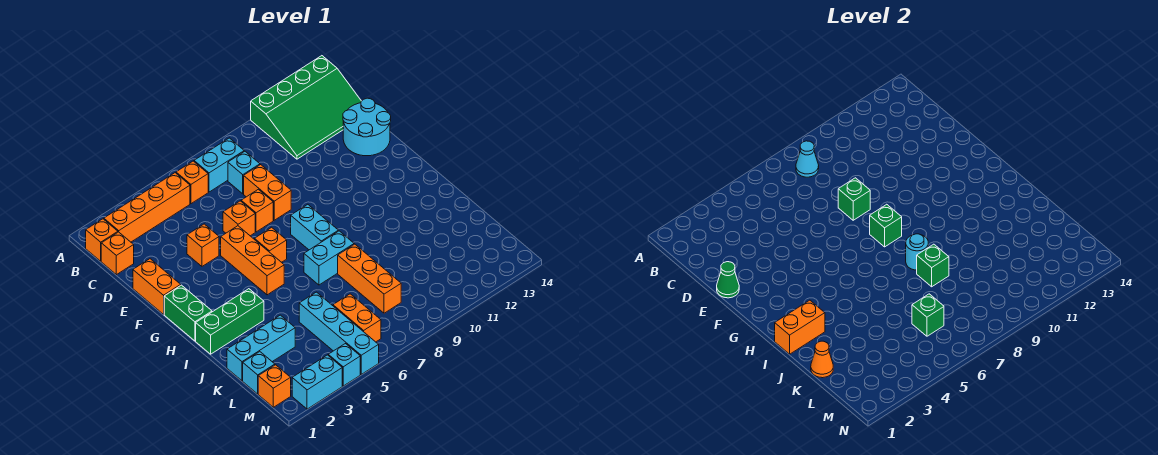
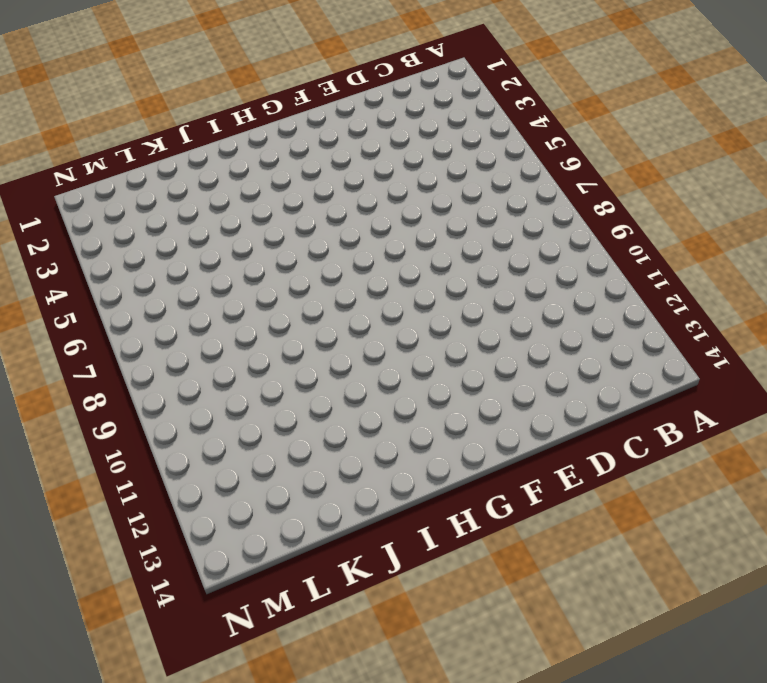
none -> green slope A11:C14 level 1 top A
none -> orange brick B1 level 1
none -> orange brick B2:B5 level 1
none -> orange brick B6 level 1

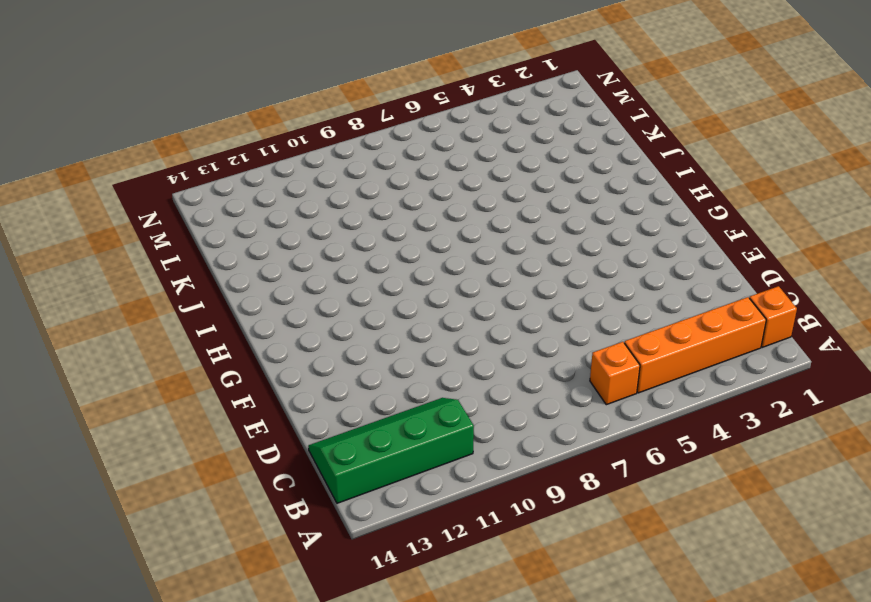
green slope B11:C14 level 1 top B -> green slope A11:C14 level 1 top A
none -> cyan brick B7:B8 level 1
none -> orange brick C1 level 1
none -> cyan brick C8 level 1
none -> orange brick D8:E8 level 1

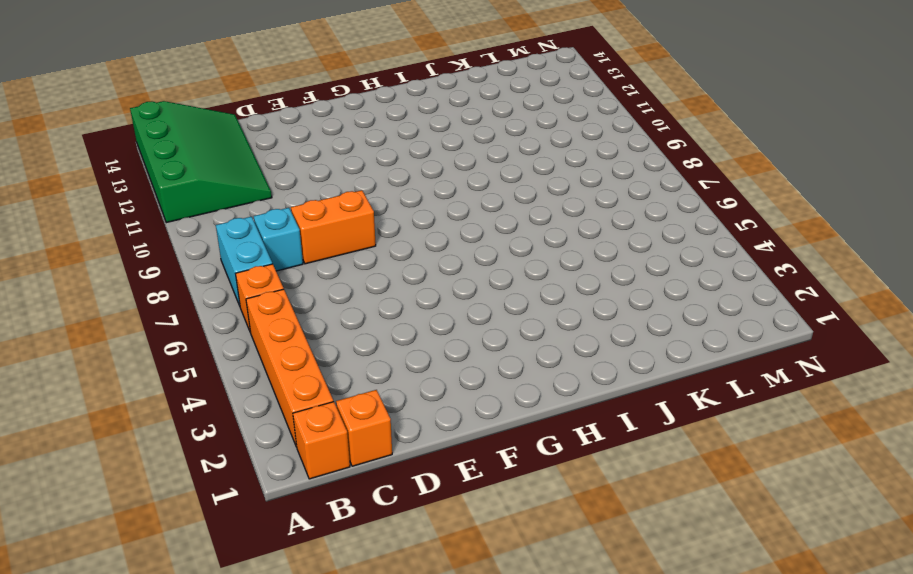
none -> cyan round brick D13:E14 level 1
none -> orange brick E1:F1 level 1
none -> orange brick E4 level 1
none -> orange brick E6 level 1

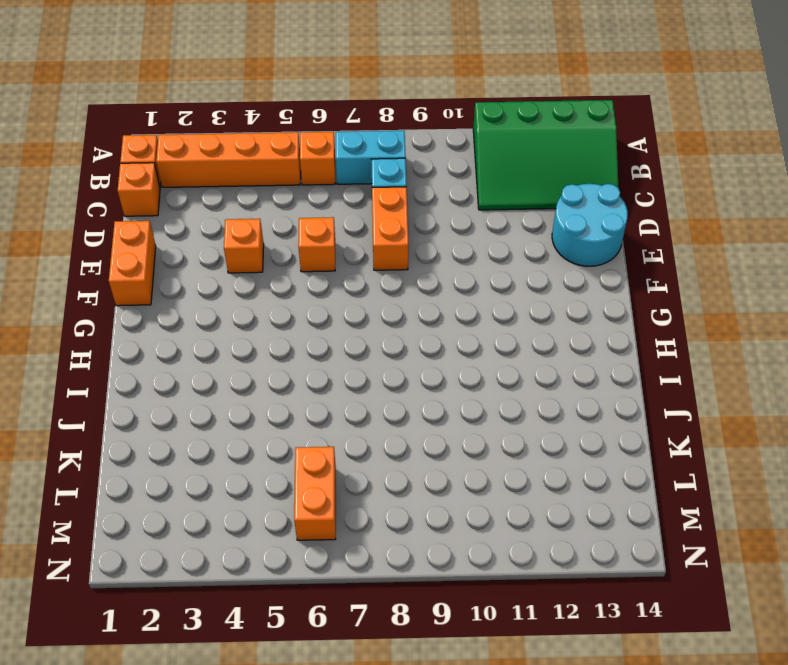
none -> orange brick E7 level 1
none -> orange brick F5:H5 level 1
none -> green brick G1:H1 level 1
none -> orange brick G6 level 1

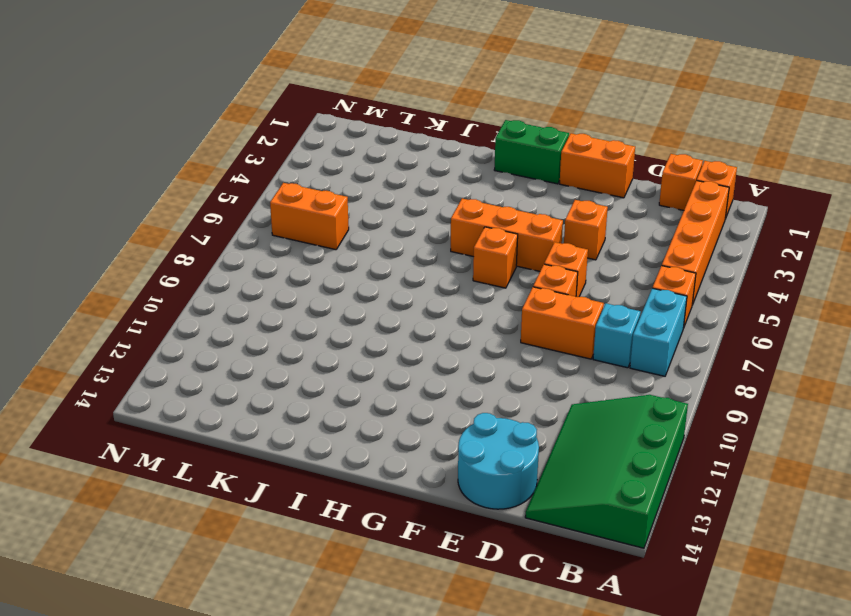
none -> cyan brick G8:H8 level 1
none -> green brick I1:I3 level 1
none -> cyan brick I7:I8 level 1
none -> orange brick J8:L8 level 1

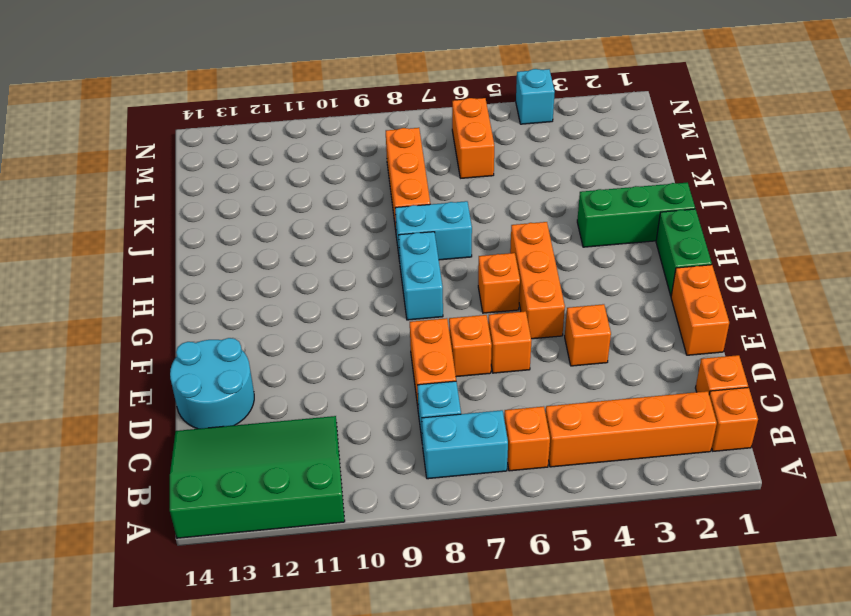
none -> cyan brick K1:K3 level 1
none -> cyan brick K5:N5 level 1
none -> cyan brick L1 level 1
none -> orange brick M1 level 1

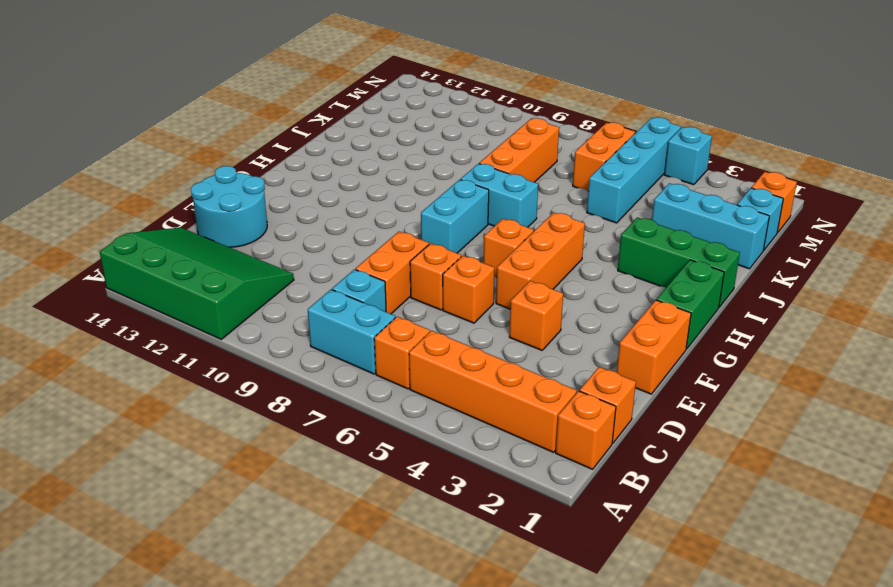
none -> cyan brick N2:N3 level 1
none -> cyan cone B8 level 2
none -> green cone E1 level 2
none -> green brick E8 level 2

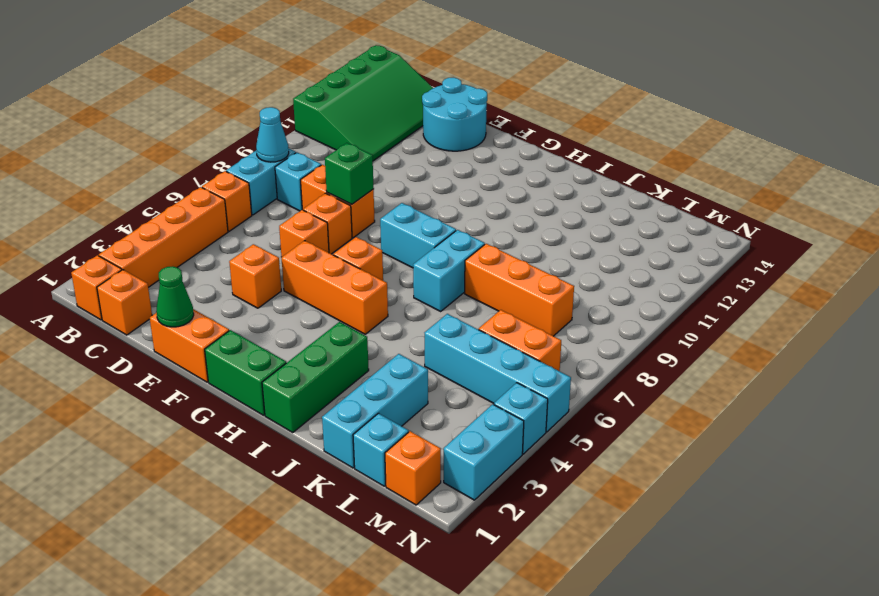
none -> green brick G8 level 2
none -> orange brick I1:I2 level 2
none -> cyan round brick I8 level 2
none -> green brick J8 level 2

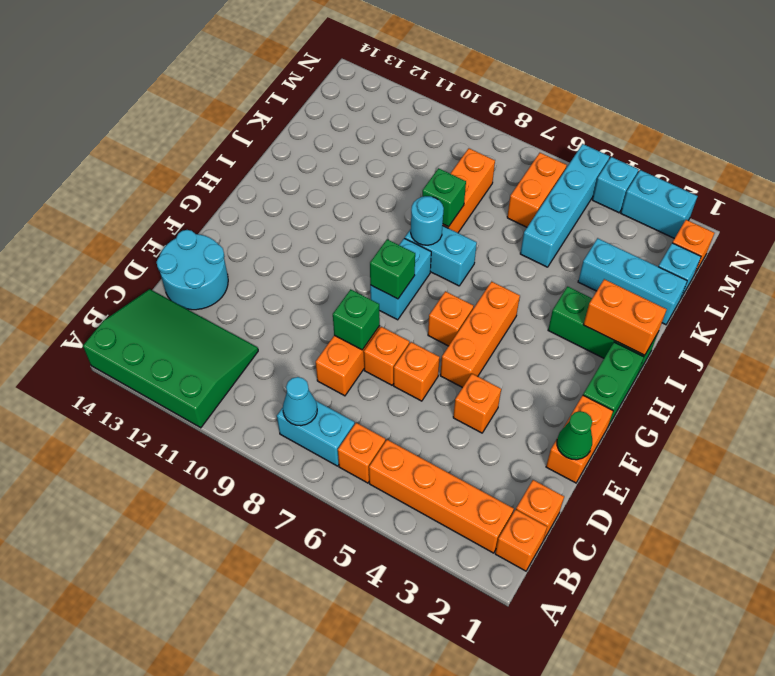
none -> cyan brick C8 level 1
none -> orange cone K1 level 2
none -> green brick L6 level 2

